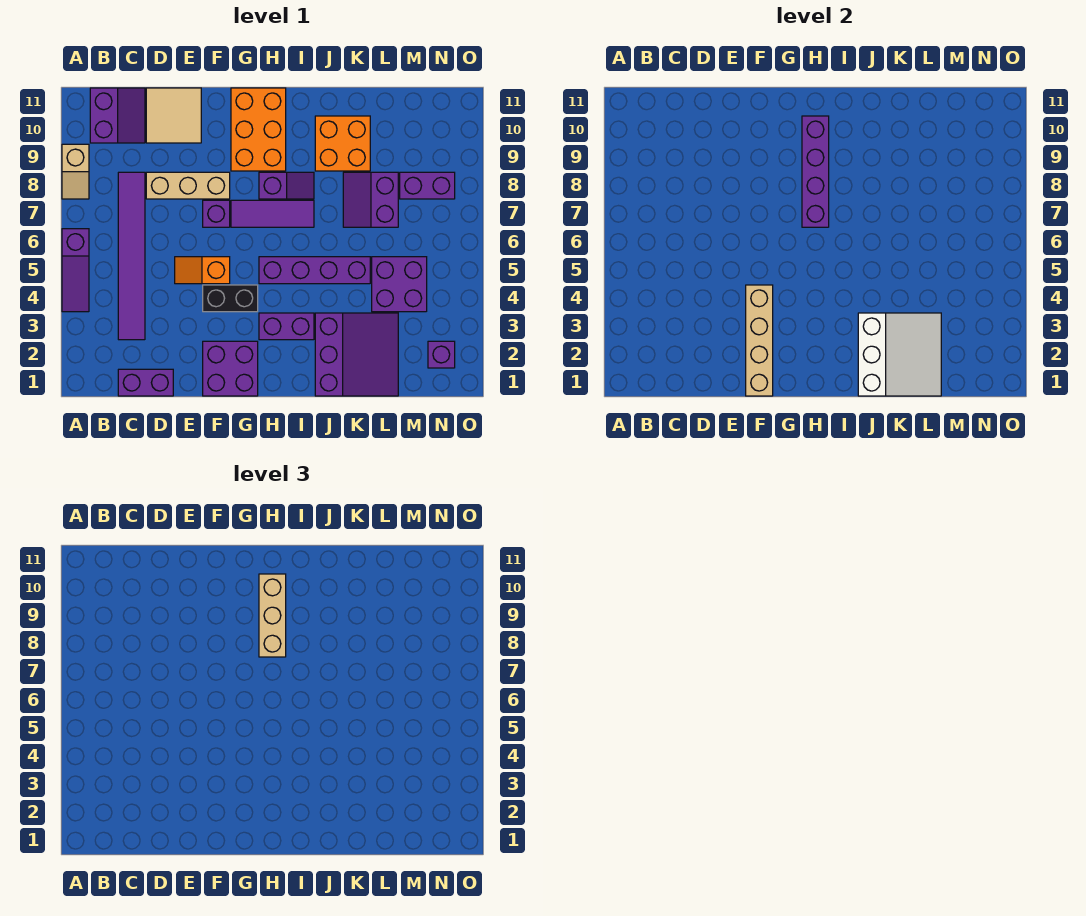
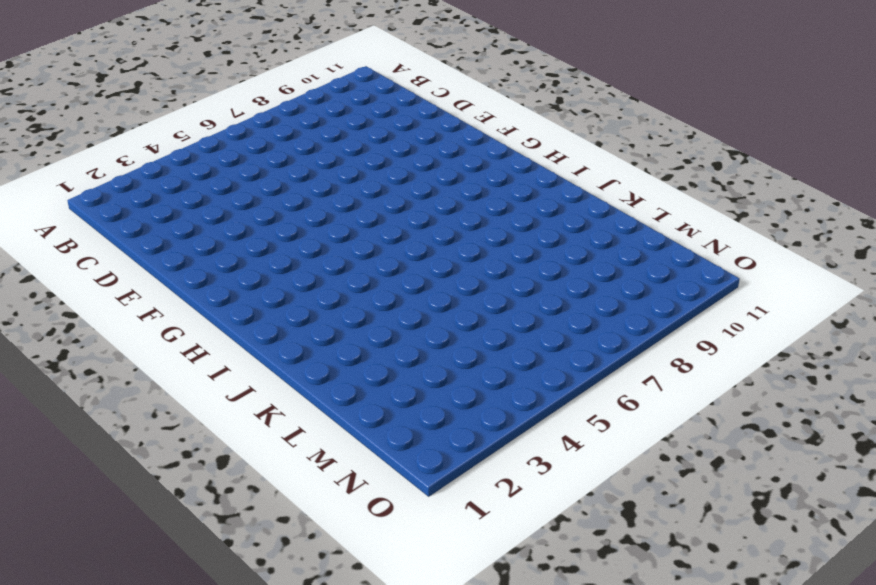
none -> purple slope A4:A6 level 1 top 6
none -> tan slope A8:A9 level 1 top 9
none -> purple slope B10:C11 level 1 top B

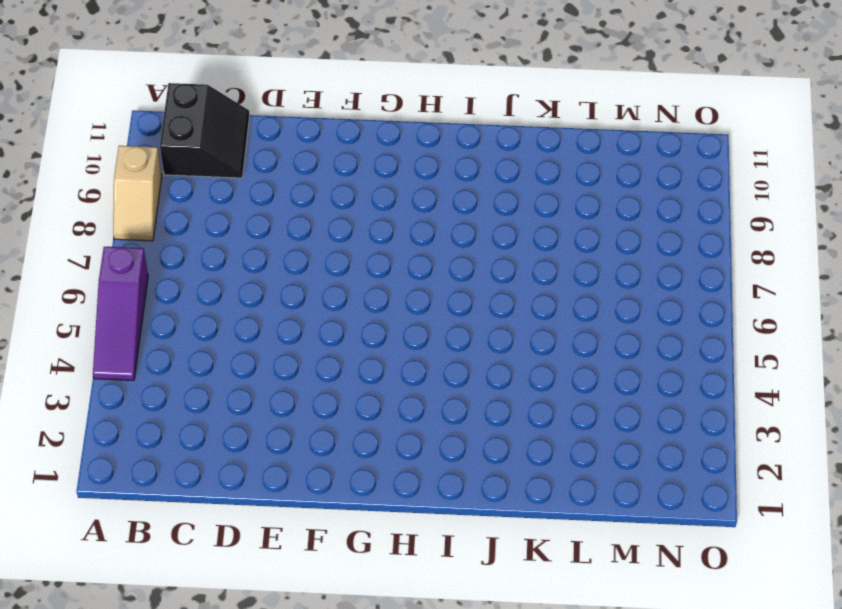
black slope B10:C11 level 1 top B -> purple slope B10:C11 level 1 top B
none -> purple brick C1:D1 level 1
none -> purple tile C3:C8 level 1
none -> tan brick D8:F8 level 1

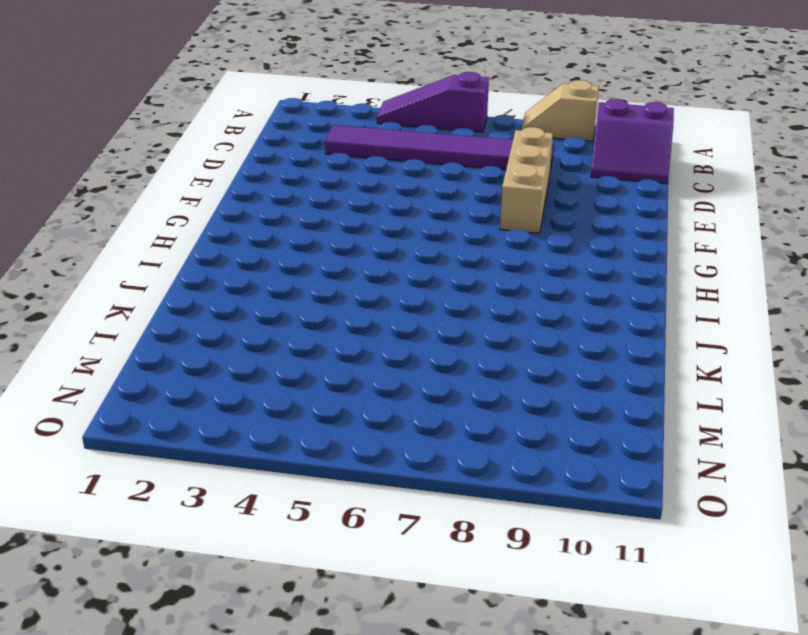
none -> purple brick C1:D1 level 1
none -> tan tile D10:E11 level 1
none -> orange slope E5:F5 level 1 top F

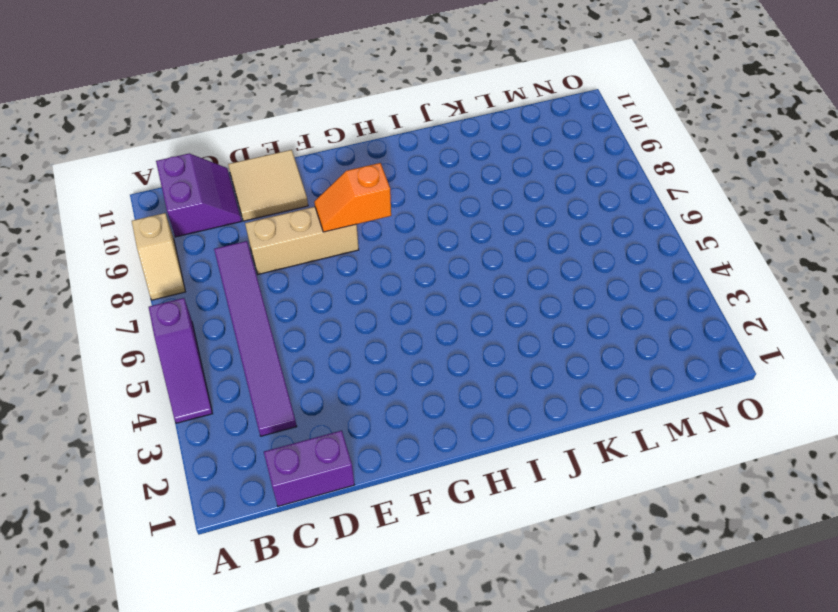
orange slope F8:G8 level 2 top G -> orange slope E5:F5 level 1 top F
none -> purple brick F1:G2 level 1
none -> black brick F4:G4 level 1
none -> purple brick F7 level 1

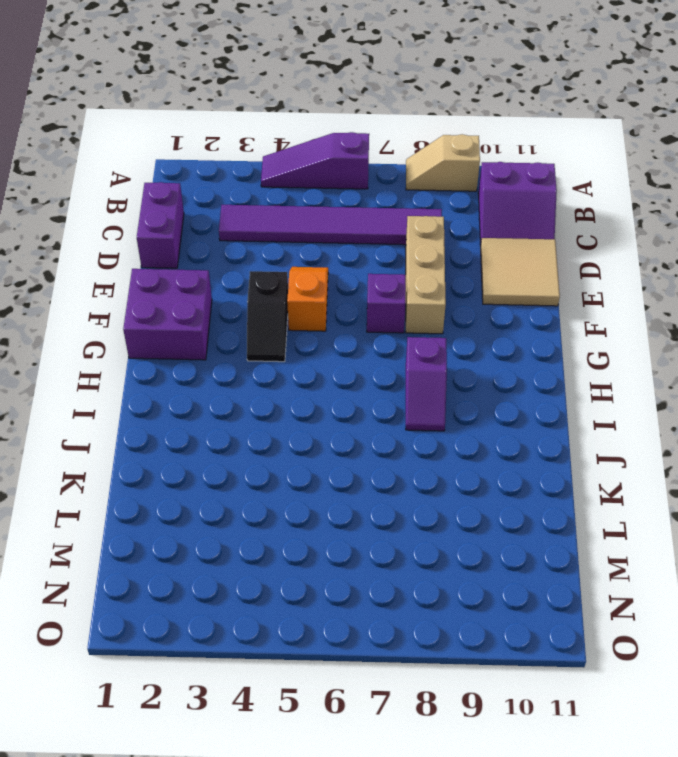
black slope F4:G4 level 1 top F -> black brick F4:G4 level 1
none -> purple tile G7:I7 level 1
none -> orange brick G9:H11 level 1
none -> purple brick H3:I3 level 1

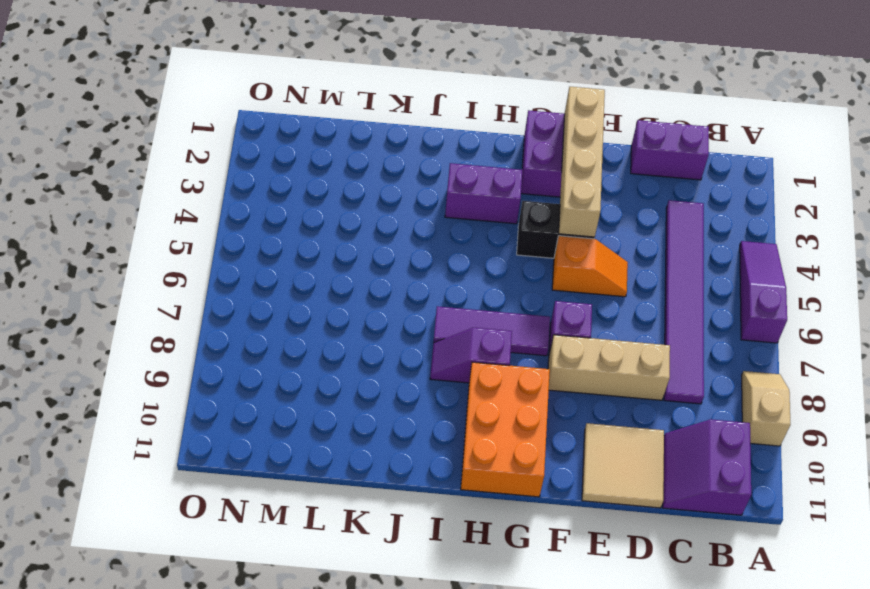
none -> purple brick H5:K5 level 1
none -> purple slope J1:L3 level 1 top J
none -> orange brick J9:K10 level 1

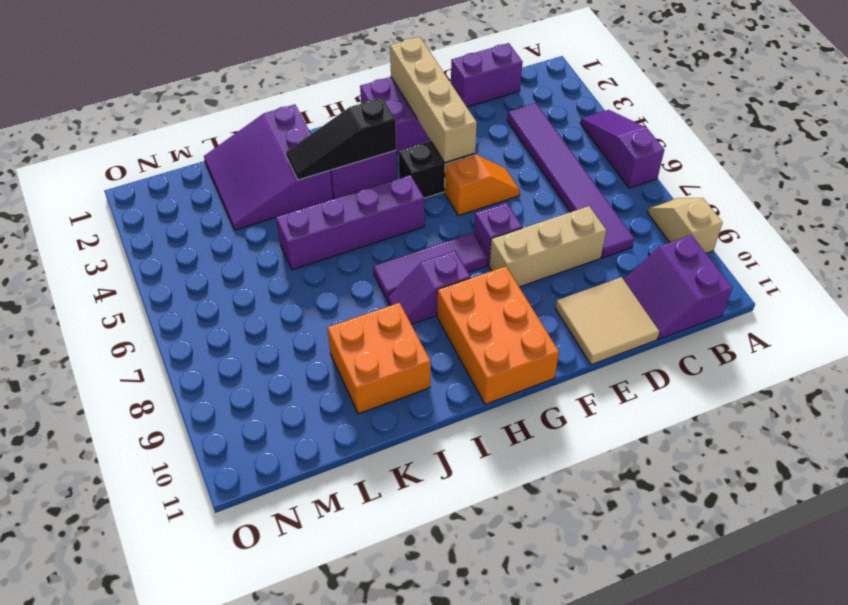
black slope H3:J3 level 2 top H -> white slope J1:L3 level 2 top J
none -> purple slope K7:L8 level 1 top L
none -> purple brick L4:M5 level 1
none -> purple brick M8:N8 level 1

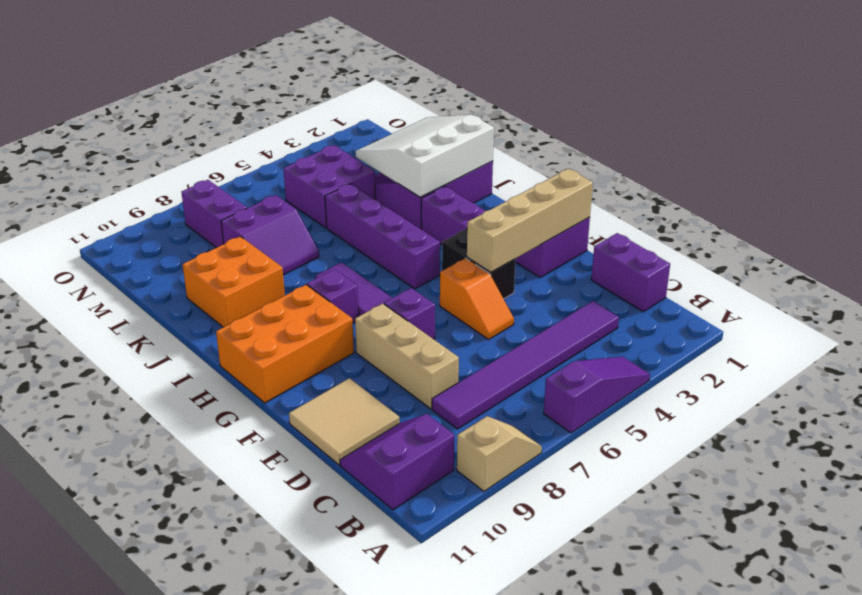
none -> purple brick N2 level 1
none -> purple brick H7:H10 level 2
none -> tan brick H8:H10 level 3

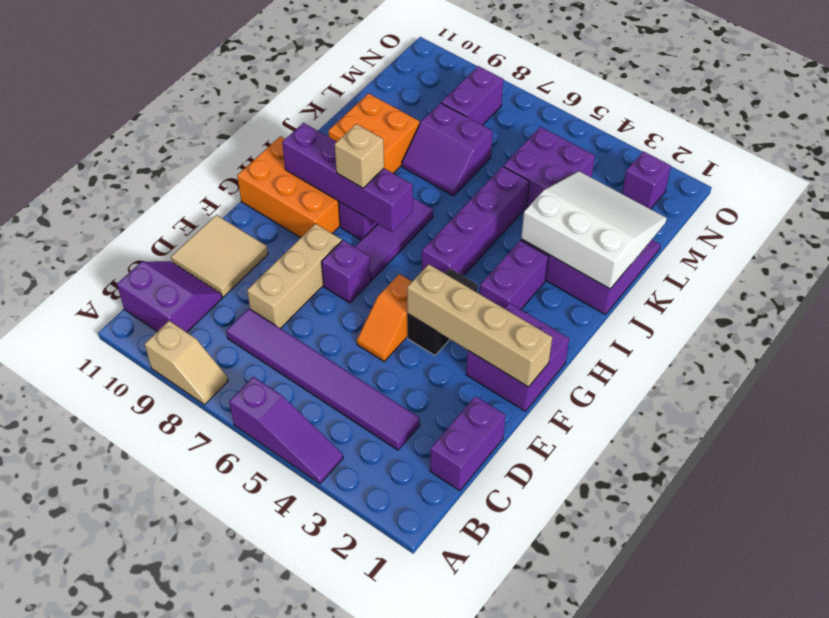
tan brick H8 level 3 -> tan brick H8:H10 level 3

